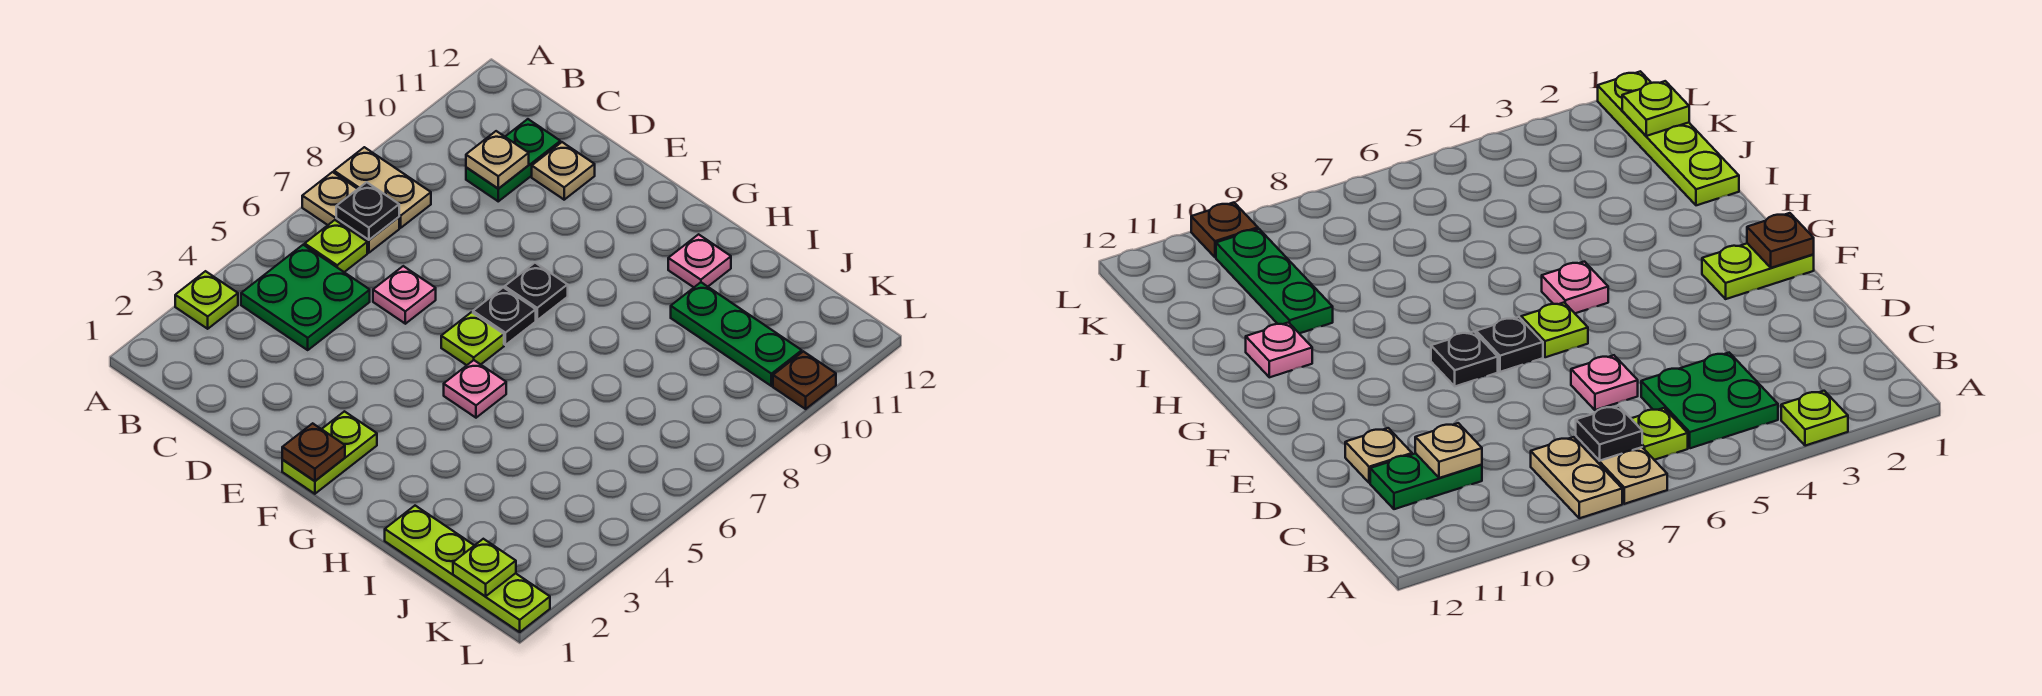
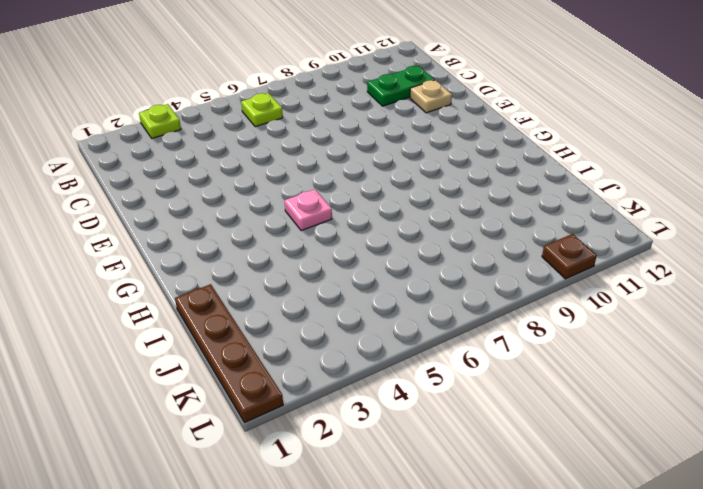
brown plate I1:L1 level 1 -> lime plate I1:L1 level 1
none -> tan plate A7:B7 level 1
none -> tan plate A8:B8 level 1
none -> green plate B4:C5 level 1

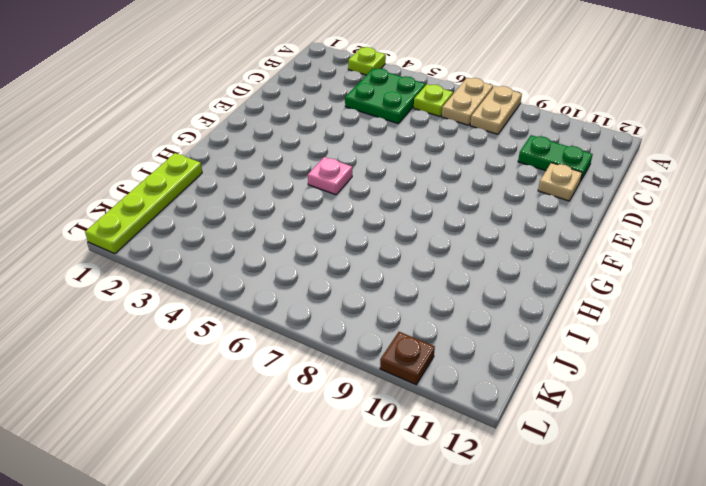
none -> pink plate D6 level 1
none -> lime plate F1:F2 level 1
none -> lime plate F6 level 1

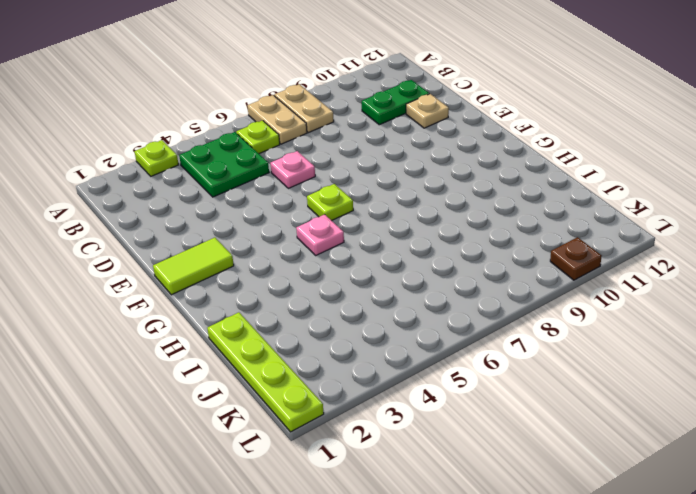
lime tile F1:F2 level 1 -> lime plate F1:F2 level 1
none -> black plate F7 level 1
none -> black plate F8 level 1
none -> pink plate H11 level 1

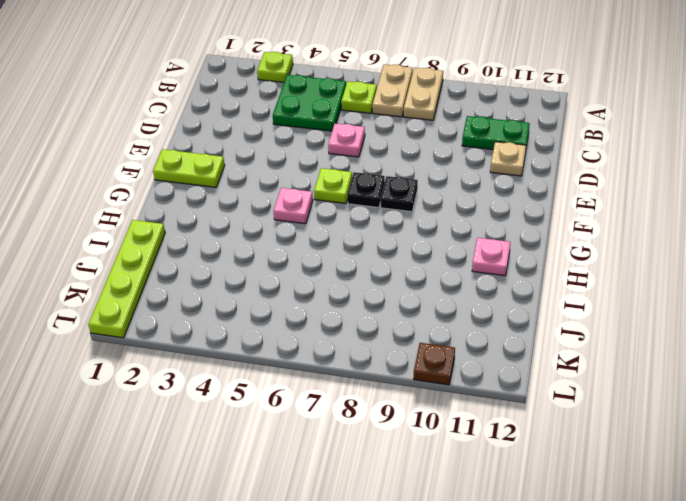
none -> green plate I10:K10 level 1
none -> black plate B7 level 2
none -> tan plate C10 level 2

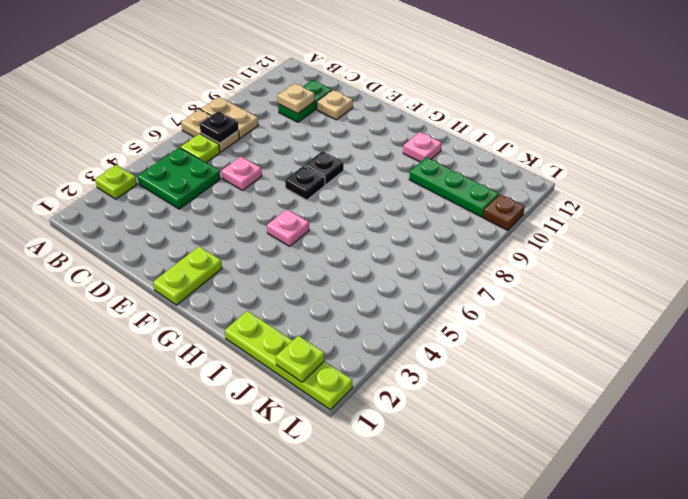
none -> lime plate F6 level 1
none -> brown plate F1 level 2

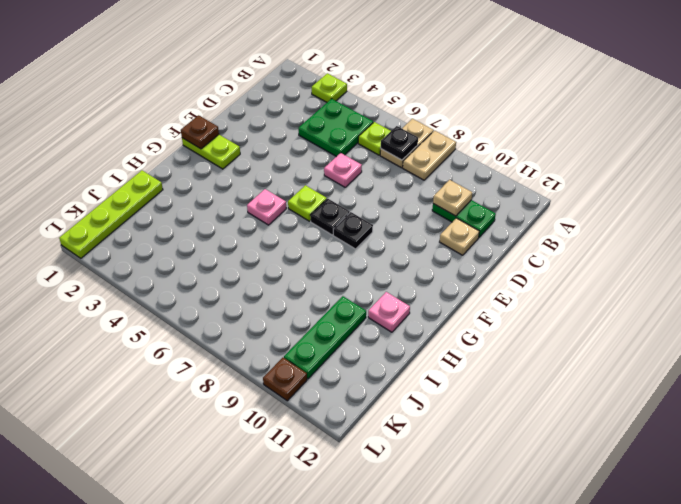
none -> lime plate K1 level 2

